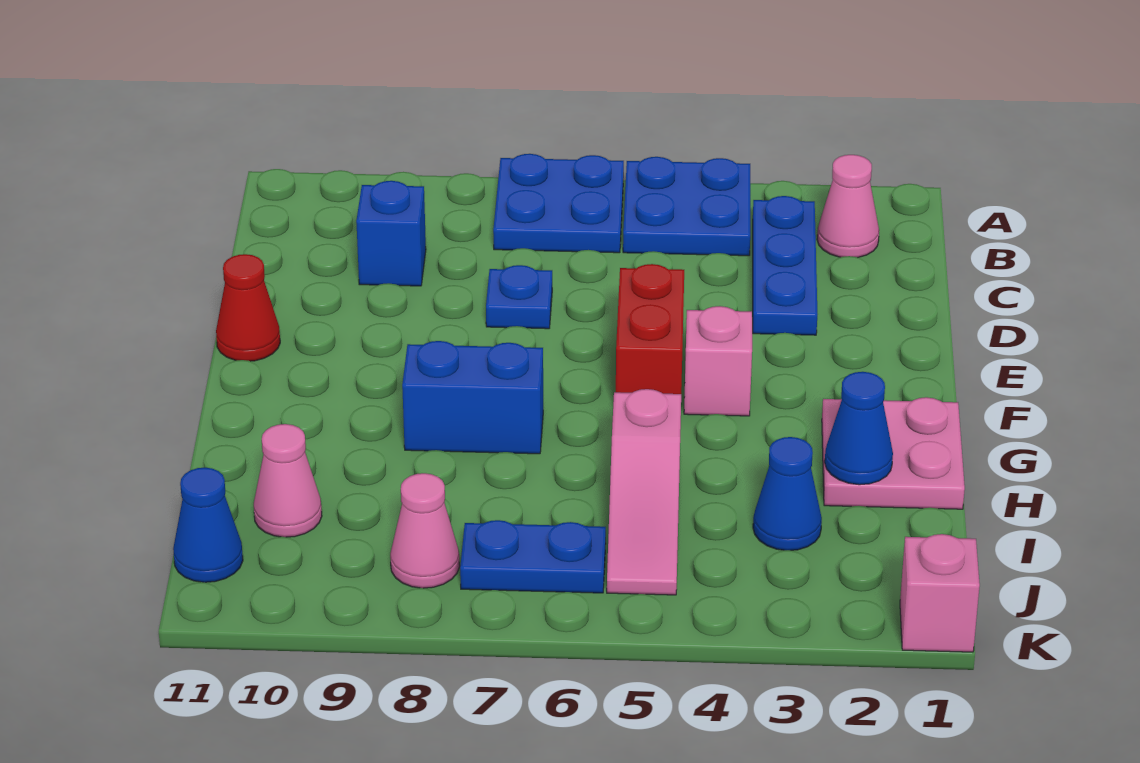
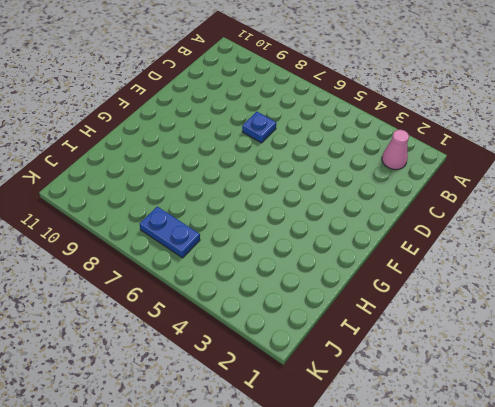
none -> blue plate A4:B5 level 1
none -> blue plate A6:B7 level 1
none -> blue plate B3:D3 level 1

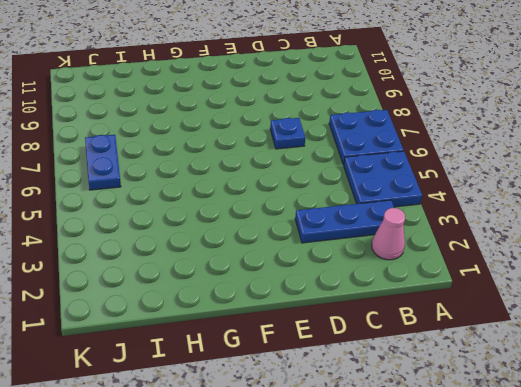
none -> blue brick C9 level 1
none -> red brick E5:F5 level 1
none -> red cone E11 level 1

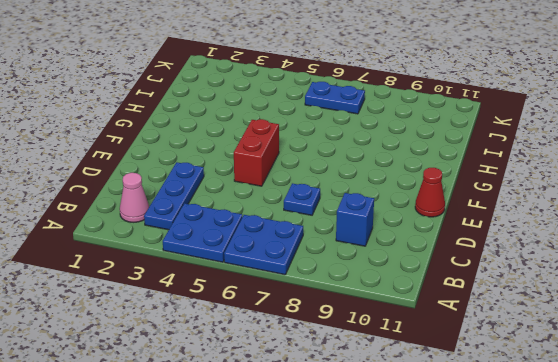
none -> pink brick F4 level 1
none -> pink plate G1:H2 level 1
none -> blue brick G7:G8 level 1

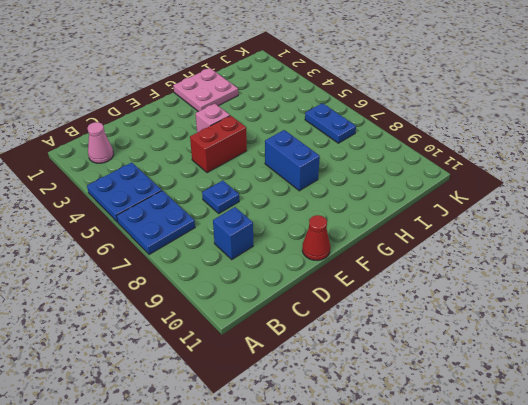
none -> blue plate B3:D3 level 1
none -> pink slope H5:J5 level 1 top H
none -> blue cone I3 level 1

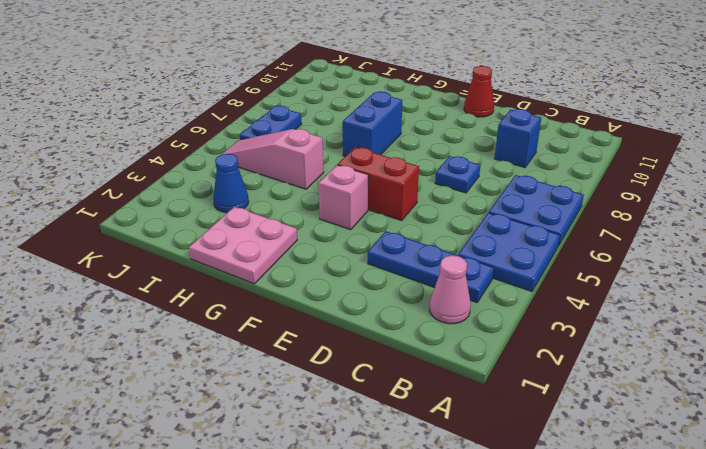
none -> pink cone I10 level 1
none -> pink cone J8 level 1
none -> blue cone J11 level 1

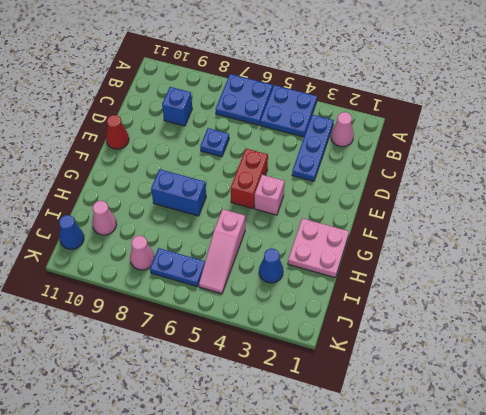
none -> pink brick K1 level 1
none -> blue cone H2 level 2

